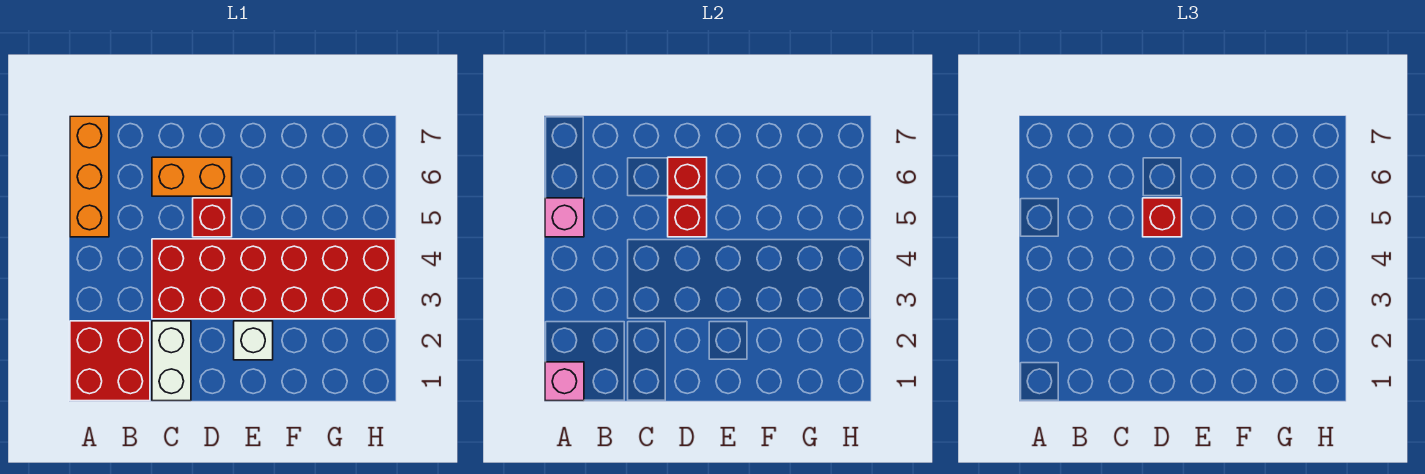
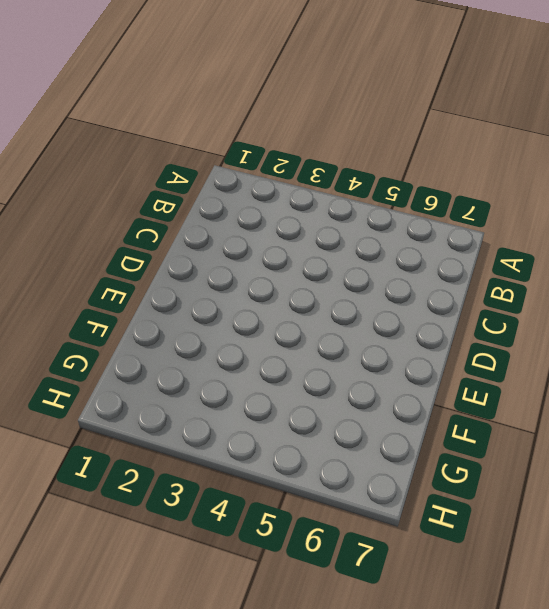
none -> red brick A1:B2 level 1
none -> orange brick A5:A7 level 1
none -> white brick C1:C2 level 1

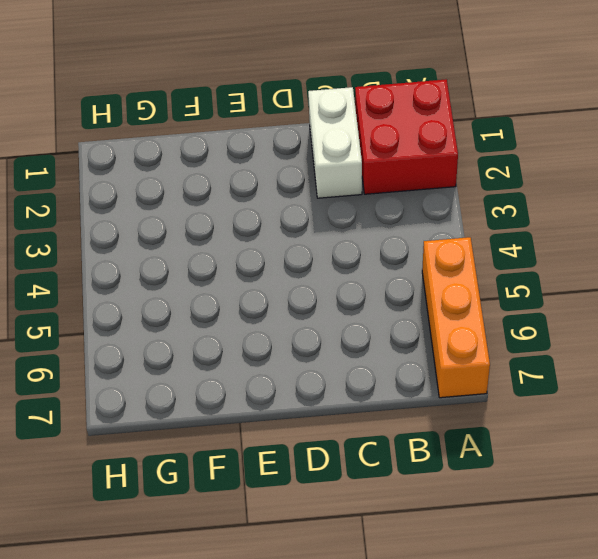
none -> red brick C3:H4 level 1
none -> orange brick C6:D6 level 1
none -> red brick D5 level 1

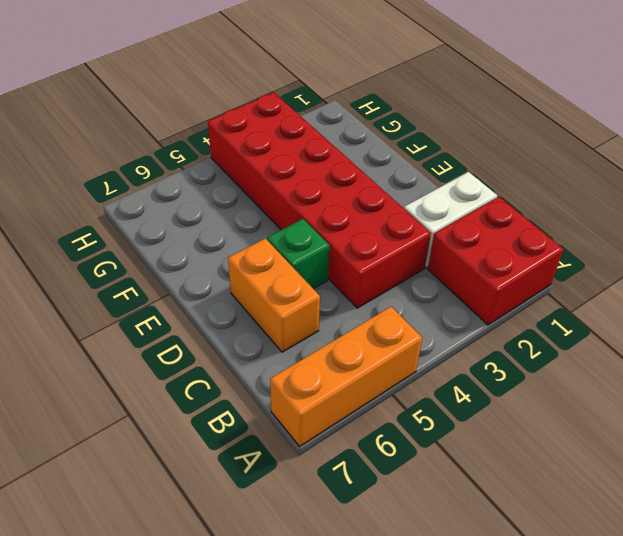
green brick D5 level 1 -> red brick D5 level 1
none -> white brick E2 level 1
none -> pink brick A1 level 2
none -> pink brick A5 level 2

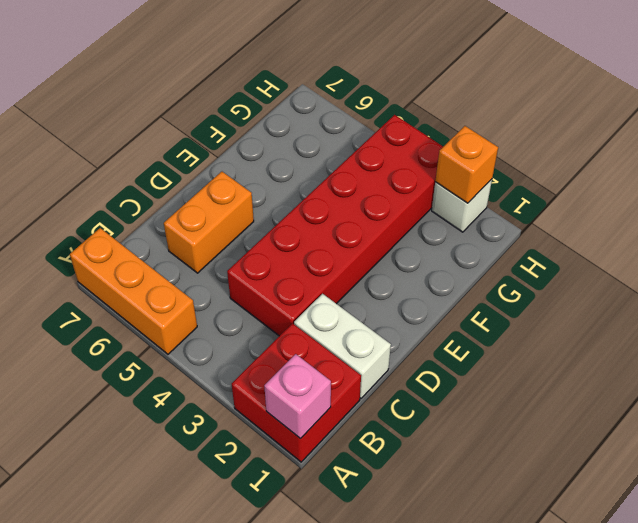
white brick H2 level 1 -> white brick E2 level 1
orange brick H2 level 2 -> none
none -> red brick D5 level 1
none -> pink brick A5 level 2
none -> red brick D5 level 2

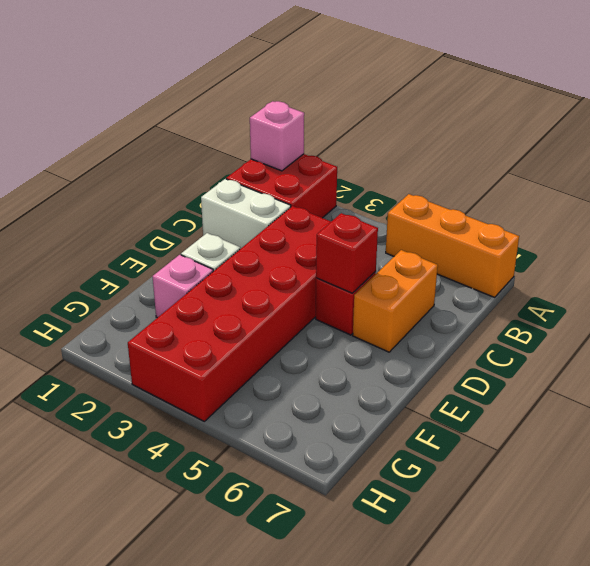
pink brick F2 level 1 -> pink brick A5 level 2
none -> red brick D6 level 2
none -> red brick D5 level 3

